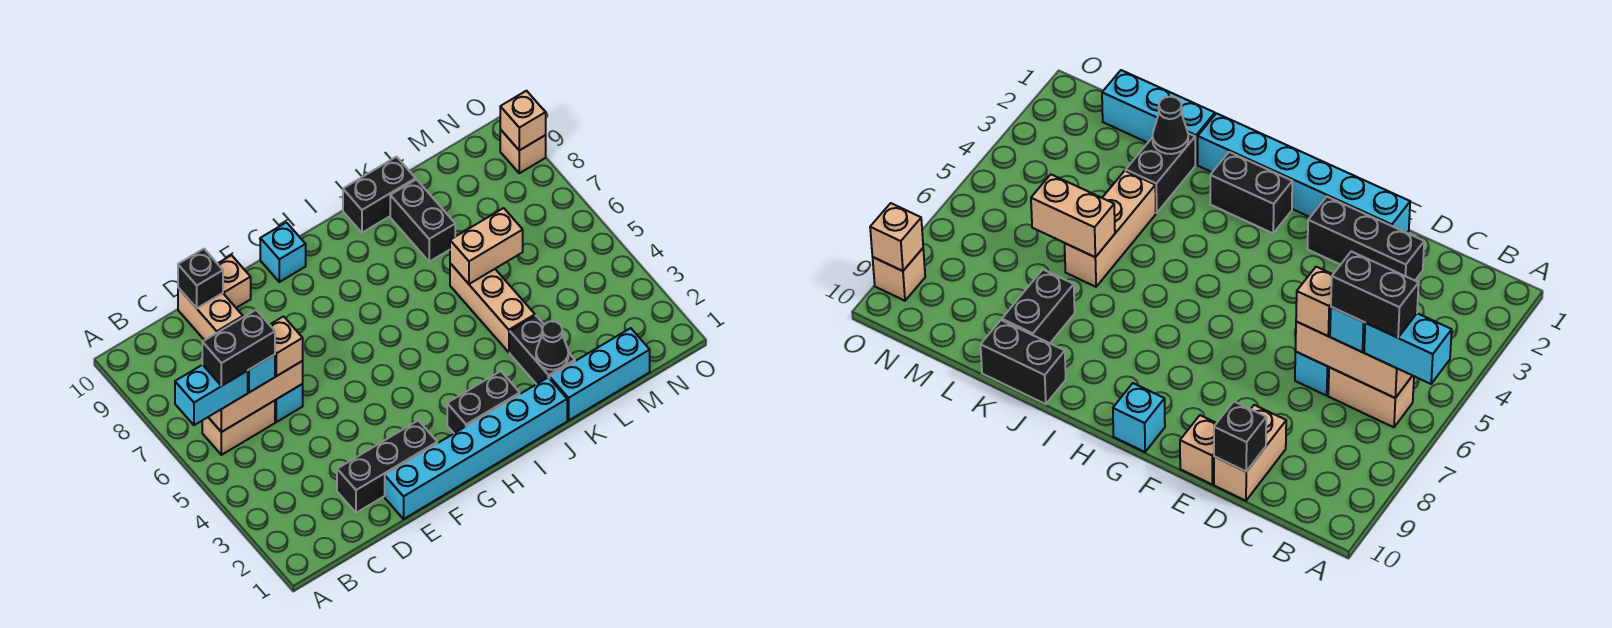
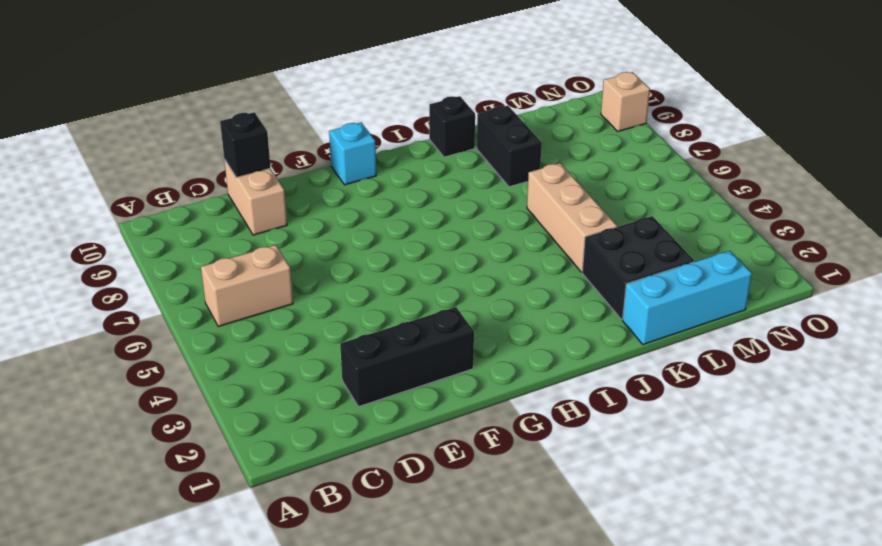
black brick J10 level 1 -> black brick J10:K10 level 1
black brick K2:L3 level 1 -> black brick K2:K3 level 1
none -> cyan brick D6 level 1
none -> cyan brick E1:J1 level 1
none -> tan brick E10 level 1

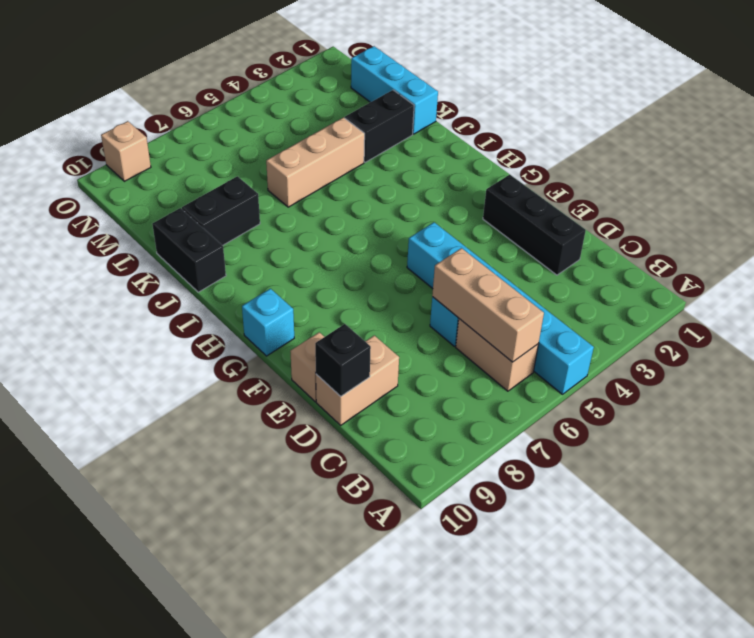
cyan brick A5:F5 level 1 -> cyan brick E1:J1 level 1
none -> black brick H2:I2 level 1
none -> black cone K2 level 2
none -> tan brick K6:L6 level 2

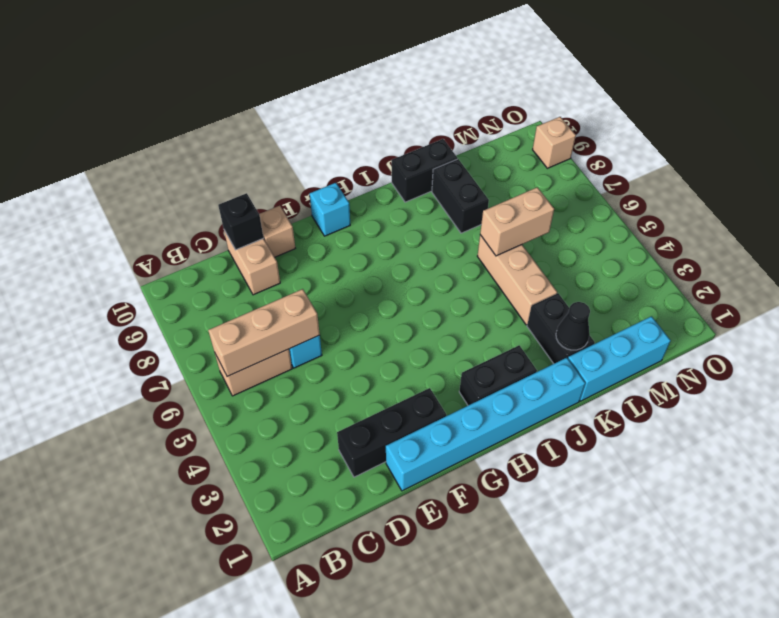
none -> tan brick O9 level 2
none -> cyan brick A6:B6 level 3
none -> cyan brick C6 level 3

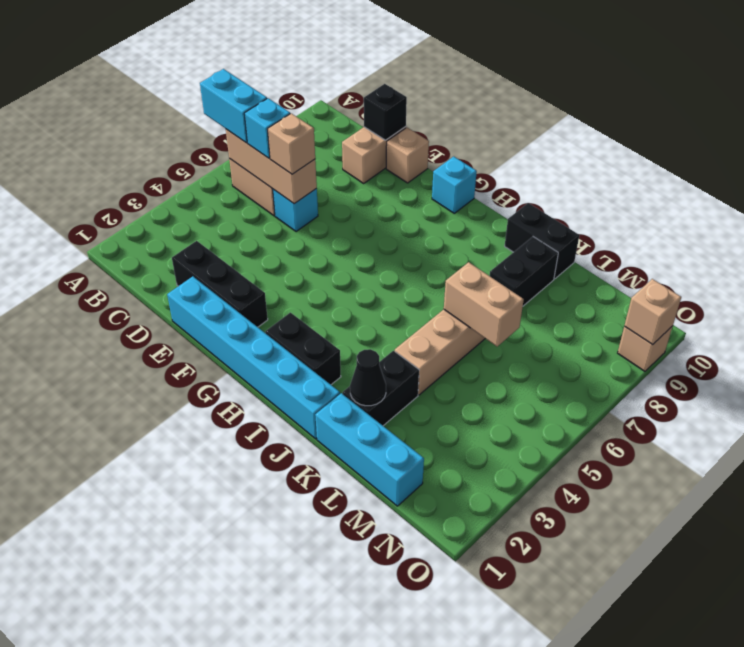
none -> black brick B6:C6 level 4

